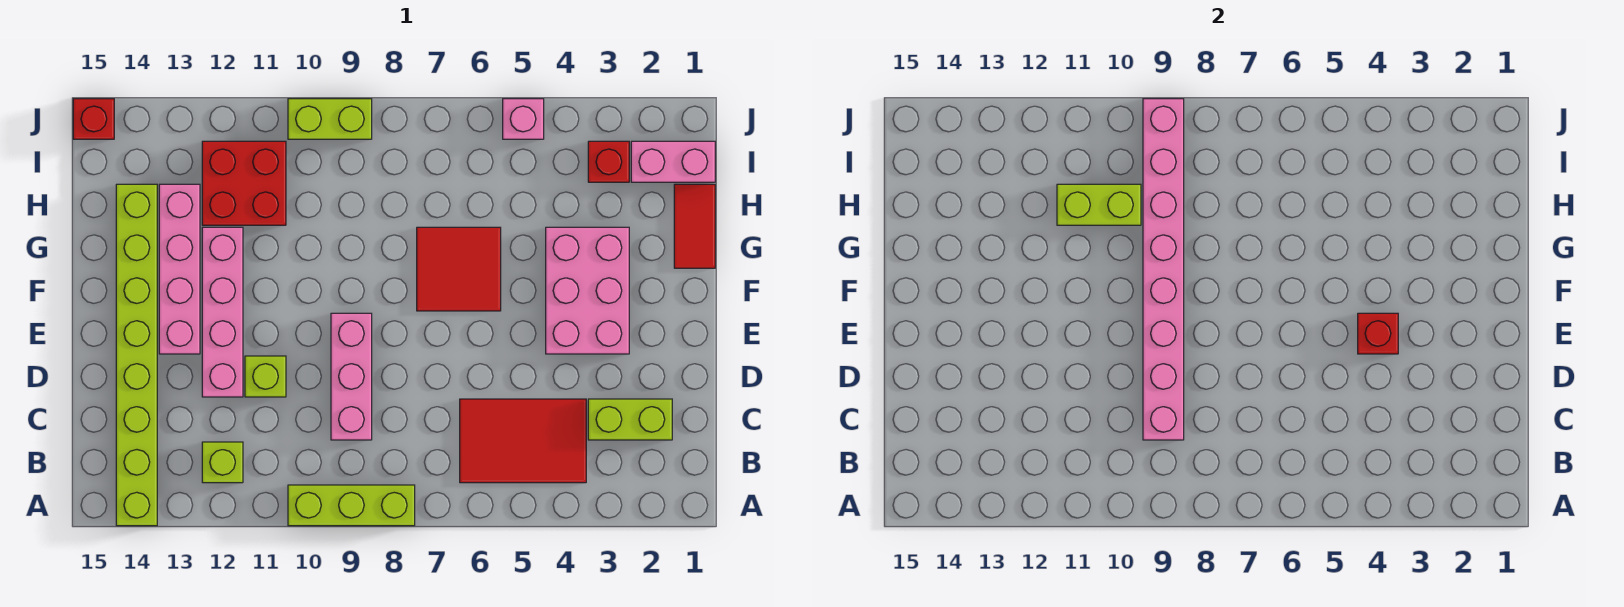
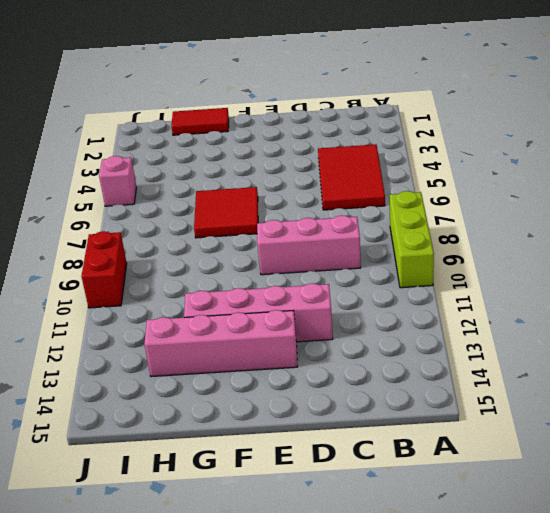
red brick J9:J10 level 1 -> lime brick J9:J10 level 1
none -> lime brick A14:H14 level 1
none -> lime brick B12 level 1
none -> lime brick C2:C3 level 1

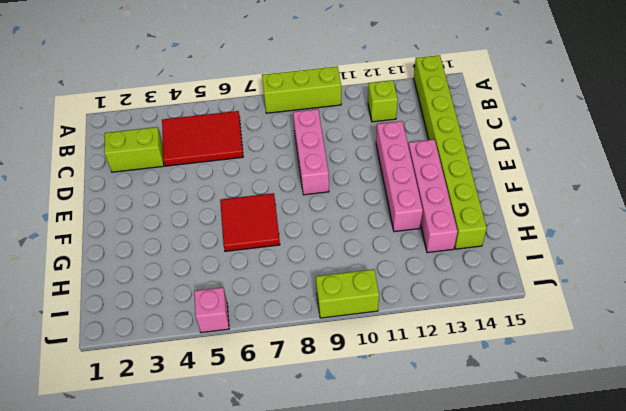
none -> lime brick D11 level 1
none -> pink brick E3:G4 level 1
none -> red tile G1:H1 level 1

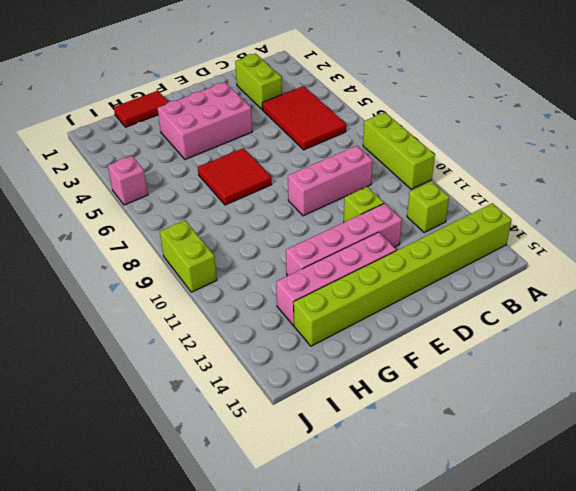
none -> red brick H11:I12 level 1
none -> pink brick I1:I2 level 1
none -> red brick I3 level 1

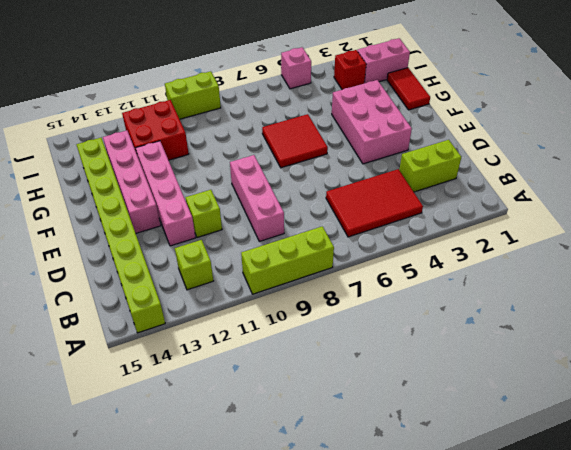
none -> red brick J15 level 1
none -> pink brick C9:J9 level 2
none -> red brick E4 level 2

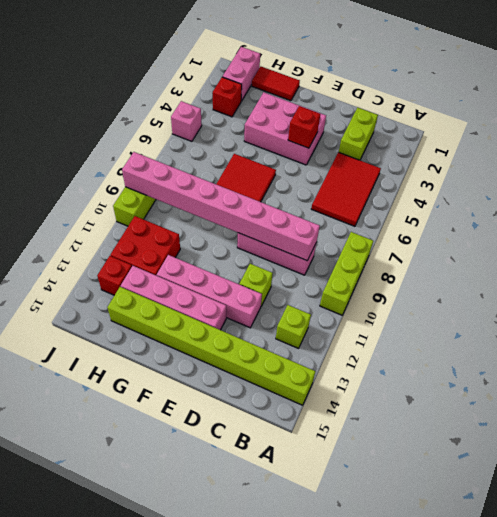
red brick I13 level 1 -> red brick J15 level 1
none -> lime brick H10:H11 level 2

